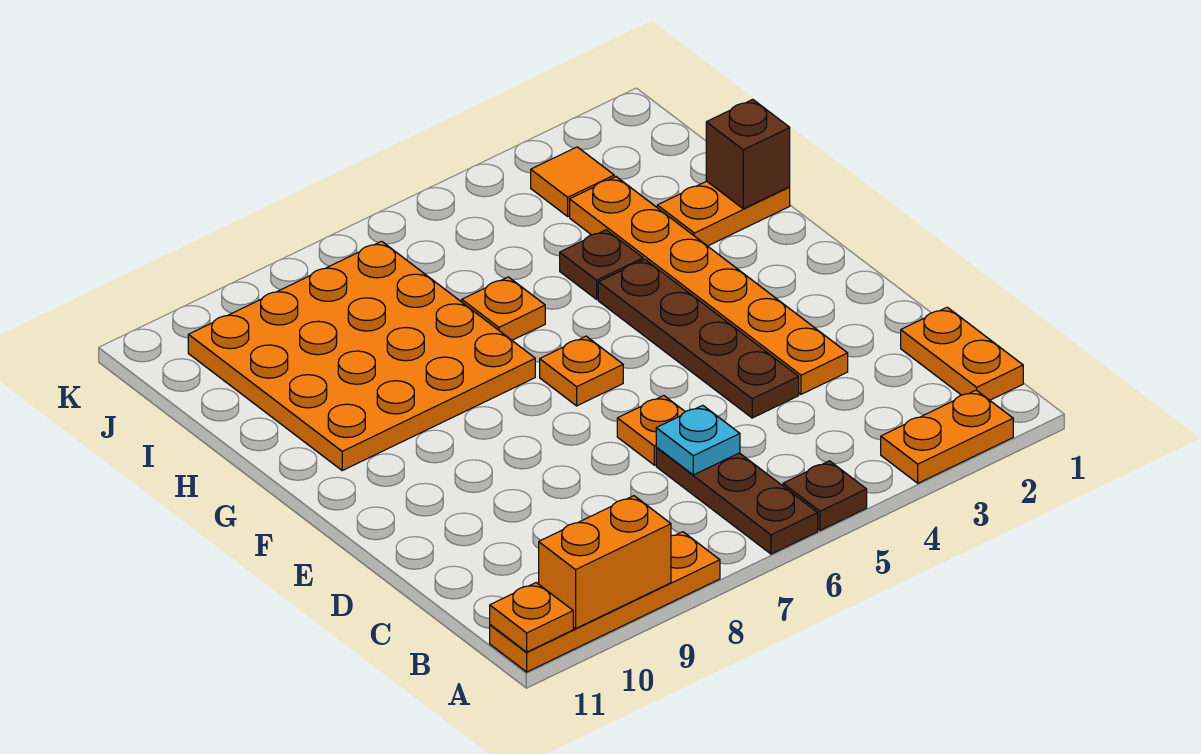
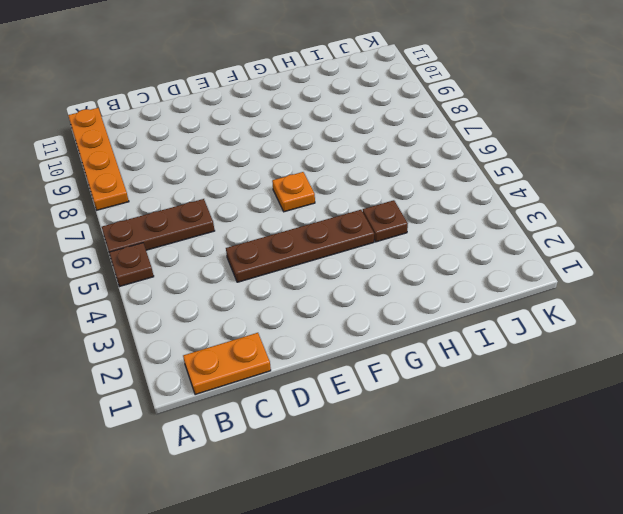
none -> orange plate A2:A3 level 1
none -> orange plate D3:I3 level 1
none -> orange plate D6 level 1

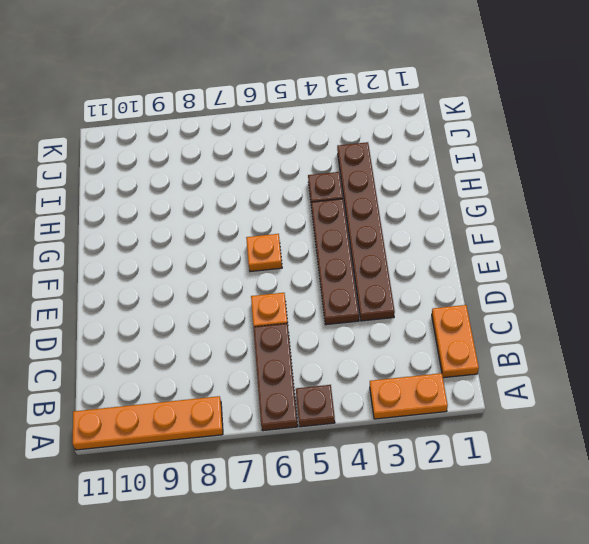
brown plate D3:I3 level 1 -> orange plate D3:I3 level 1
none -> orange plate G7:J10 level 1
none -> orange plate H1:H2 level 1
none -> orange plate H6 level 1

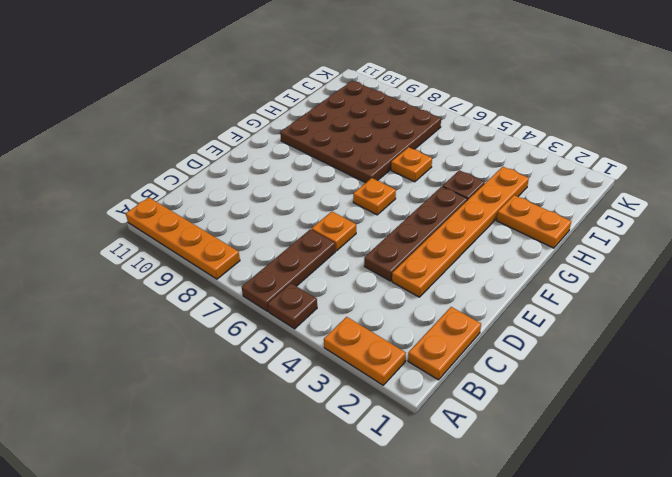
brown plate G7:J10 level 1 -> orange plate G7:J10 level 1
none -> orange tile J3 level 1
none -> orange brick A9:A10 level 2
none -> orange plate A11 level 2

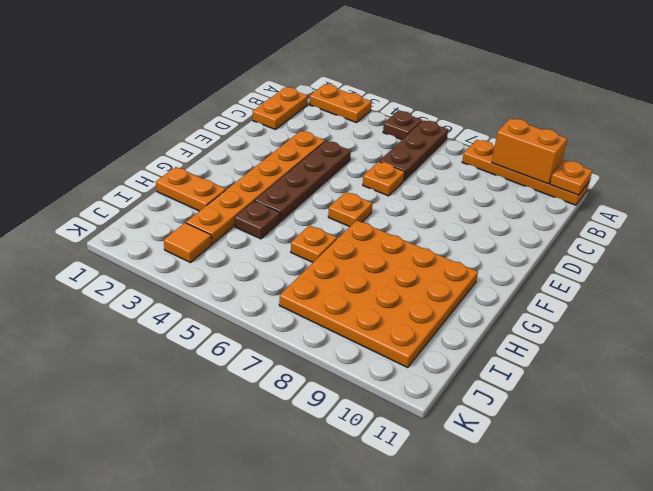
none -> cyan plate C6 level 2
none -> brown brick H1 level 2

